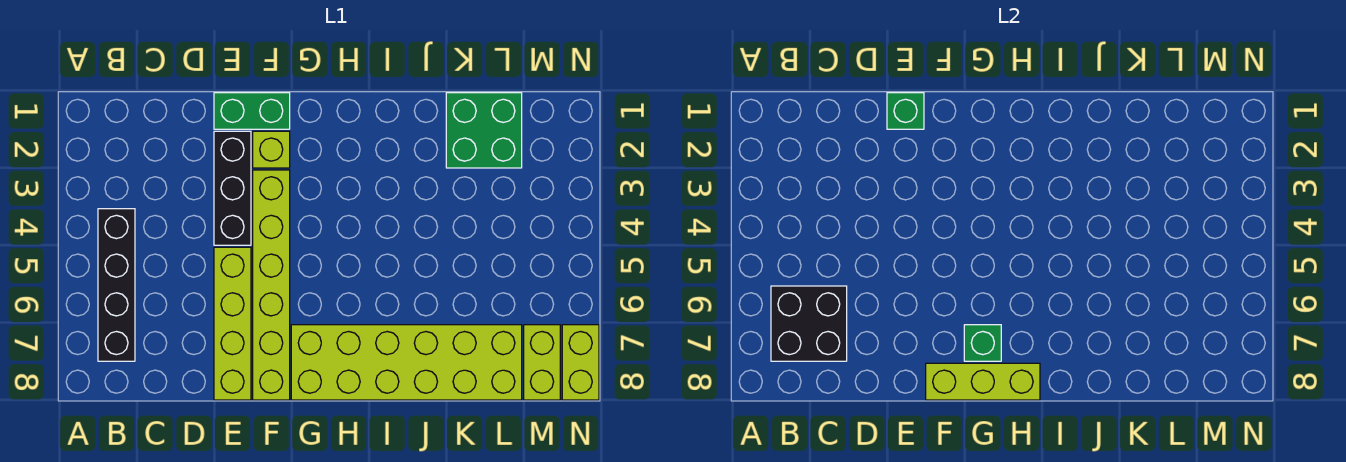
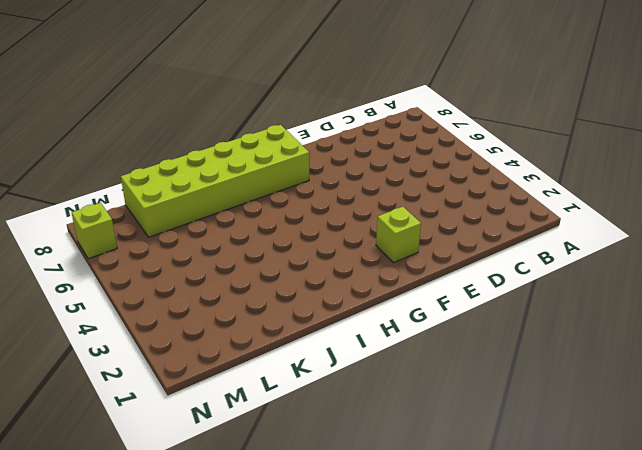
lime brick N7 level 1 -> lime brick N7:N8 level 1
none -> black brick B4:B7 level 1
none -> green brick E1:F1 level 1
none -> black brick E2:E4 level 1

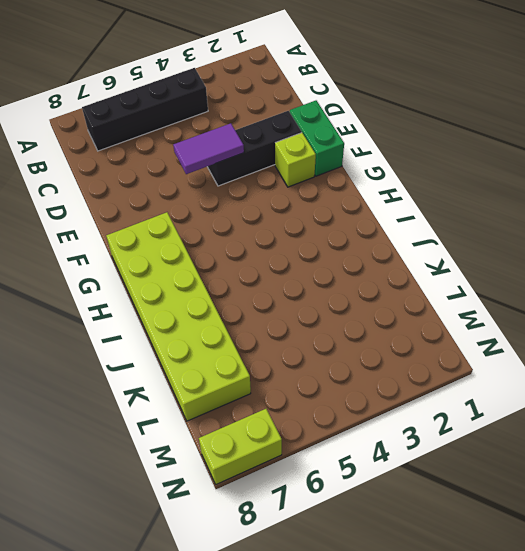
purple tile E4:E5 level 2 -> none
none -> lime brick E5:E8 level 1
none -> lime brick F3:F8 level 1
none -> green brick K1:L2 level 1

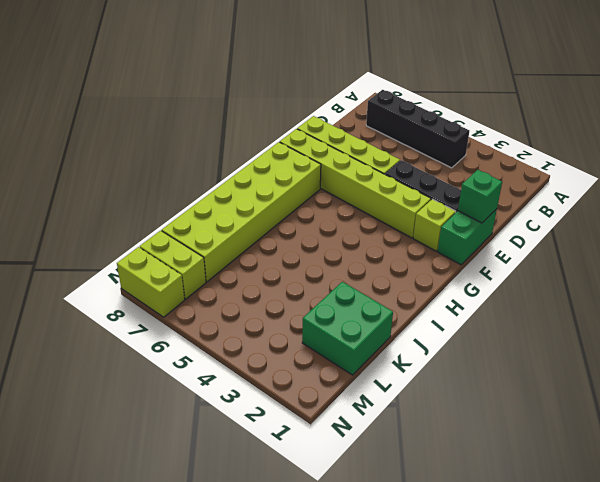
none -> black brick B6:C7 level 2
none -> lime brick F8:H8 level 2
none -> green brick G7 level 2

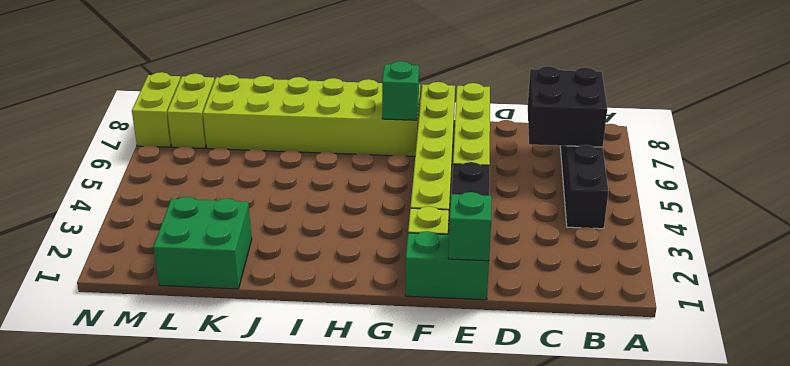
none -> lime brick F8:H8 level 2

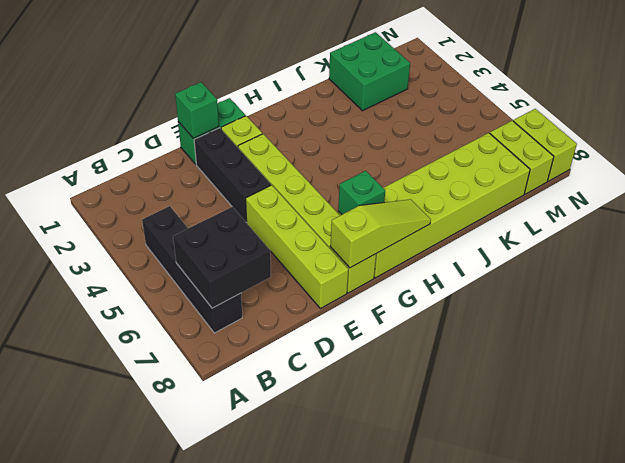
lime slope F8:H8 level 2 top F -> lime brick F8:H8 level 2

